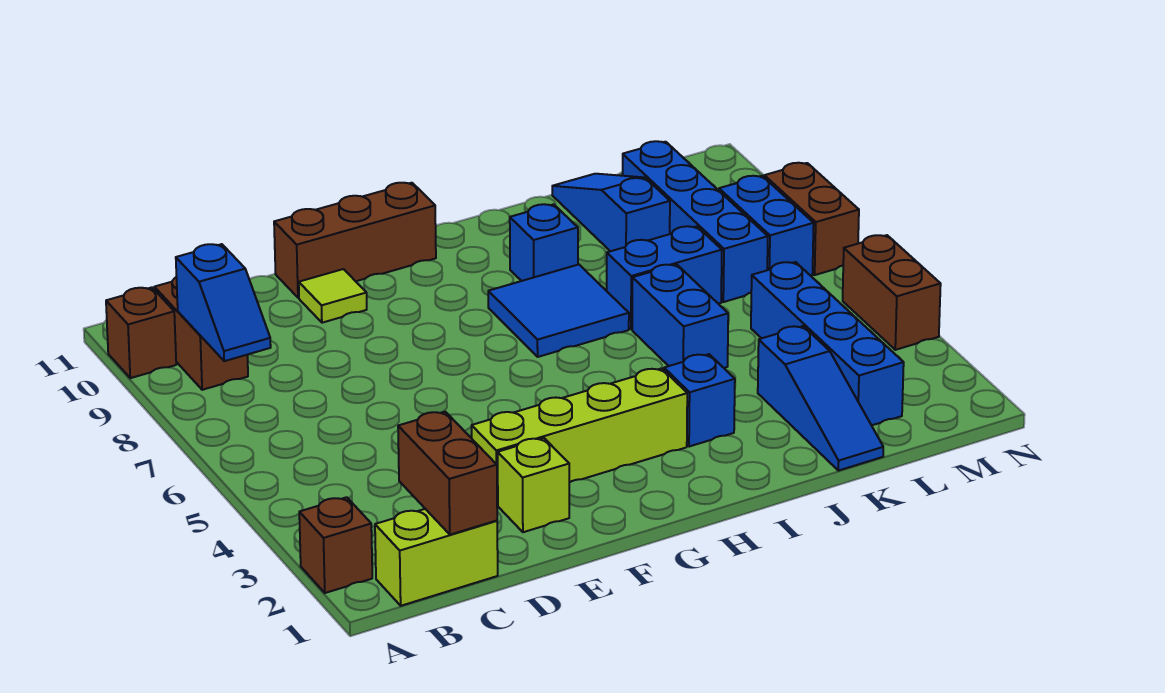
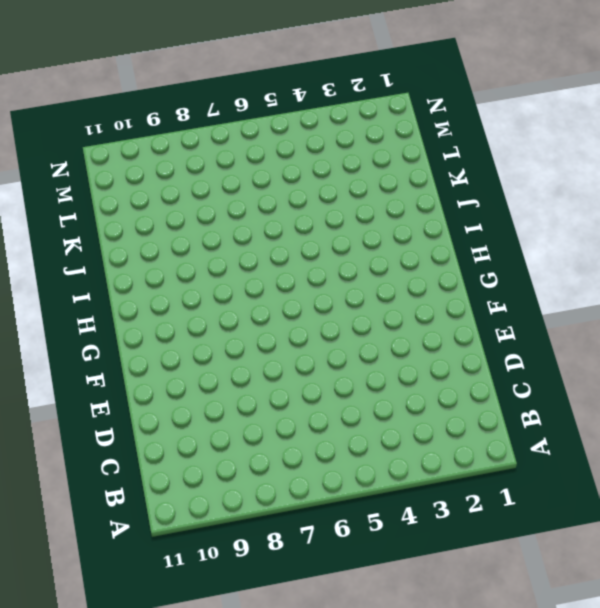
none -> brown brick A2 level 1
none -> brown brick A10 level 1
none -> lime brick B1:C1 level 1

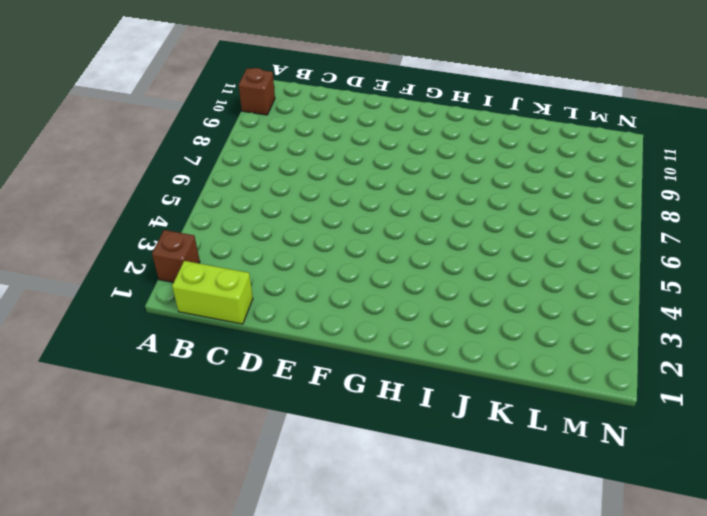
none -> brown brick B9:B10 level 1
none -> lime brick E2 level 1
none -> lime brick E3:H3 level 1

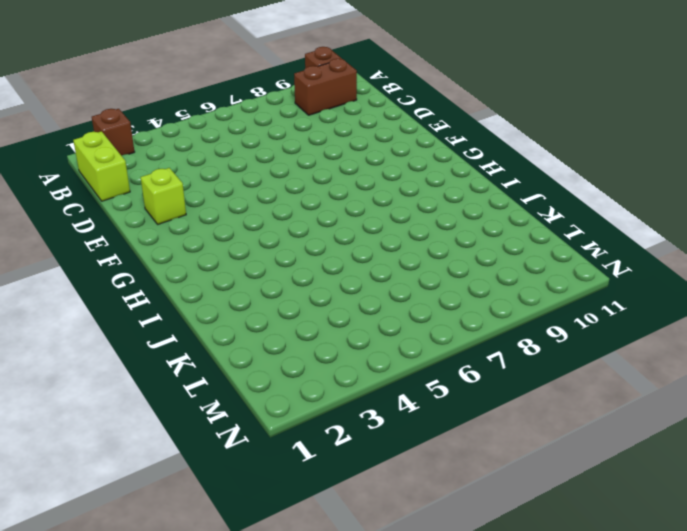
none -> lime brick E3:H3 level 1
none -> lime tile E10 level 1
none -> brown brick E11:G11 level 1

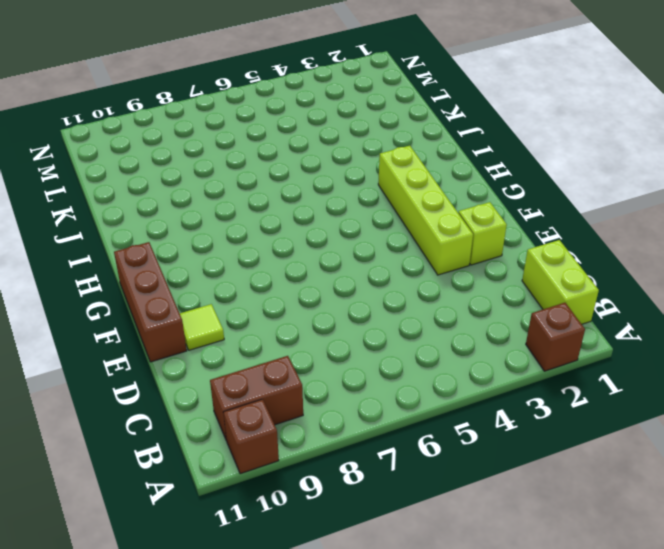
none -> blue tile H7:I8 level 1
none -> blue brick I3 level 1
none -> blue brick I9 level 1

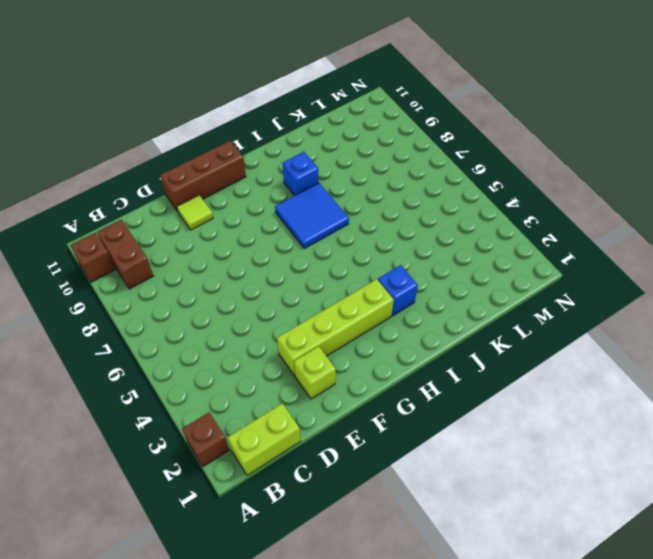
none -> blue brick J5:J6 level 1
none -> blue brick J7:K7 level 1
none -> blue slope K1:K3 level 1 top 3

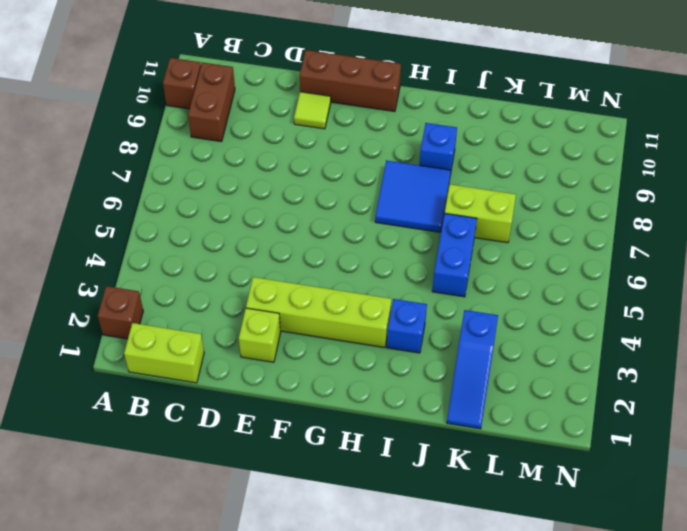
lime brick J7:K7 level 1 -> blue brick J7:K7 level 1
none -> blue slope K9:K11 level 1 top 9
none -> blue brick L2:L5 level 1
none -> blue brick L7:L10 level 1

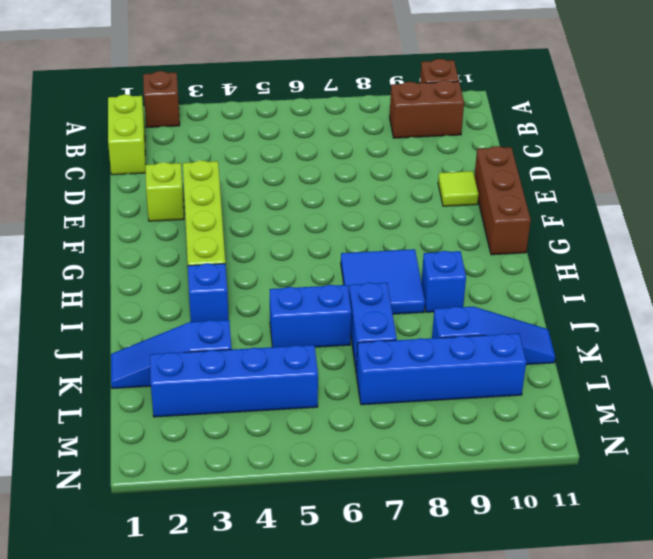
none -> blue brick M7:M8 level 1
none -> brown brick N4:N5 level 1
none -> brown brick N7:N8 level 1

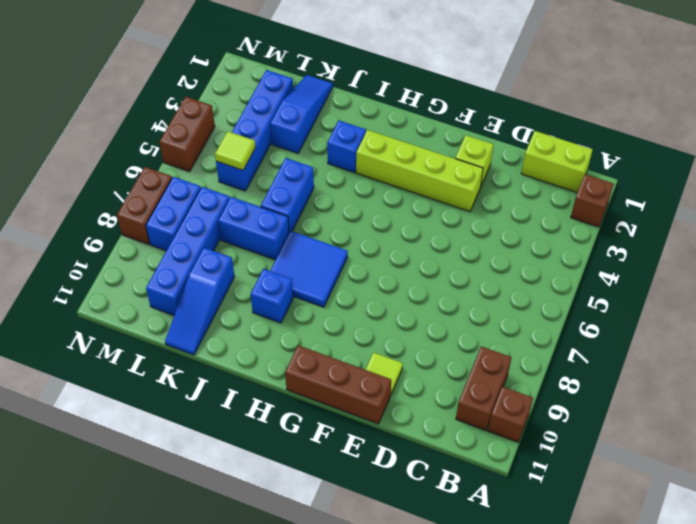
lime tile L5 level 2 -> none
none -> blue slope B8:B9 level 2 top 9
none -> brown brick C1:C2 level 2

